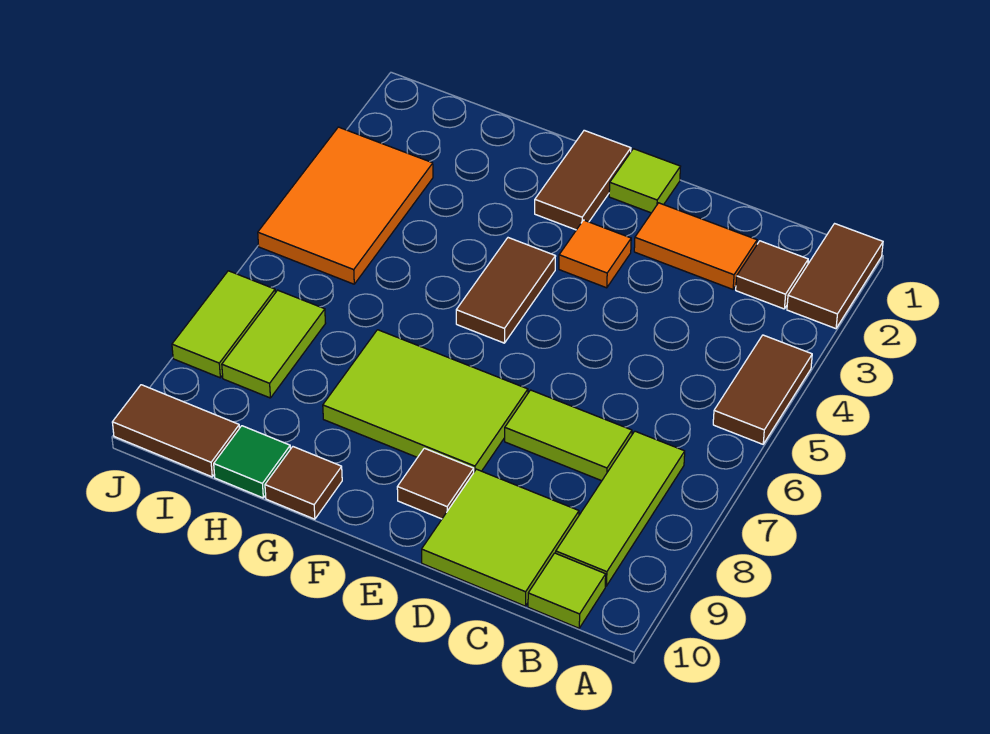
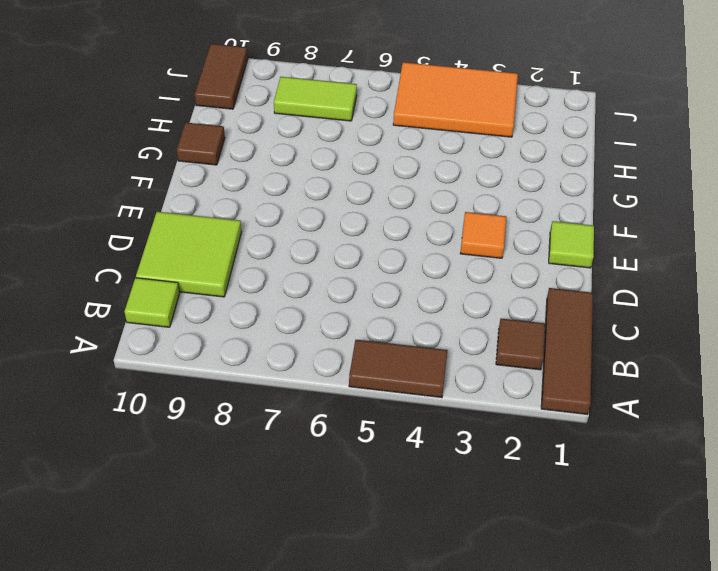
brown tile A1:C1 level 1 -> brown tile A1:A2 level 1
none -> lime tile B7:B9 level 1
none -> orange tile C2:D2 level 1
none -> lime tile C7:D7 level 1

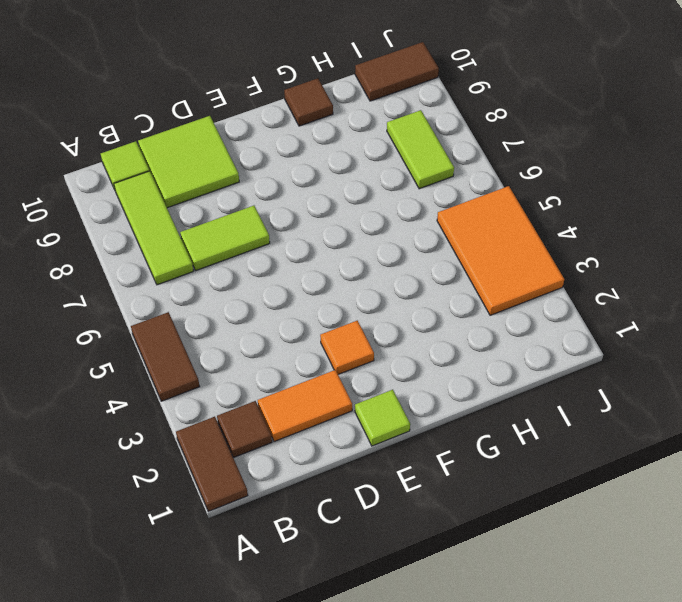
none -> lime tile E7:G8 level 1
none -> brown tile E9 level 1
none -> brown tile F1:F2 level 1

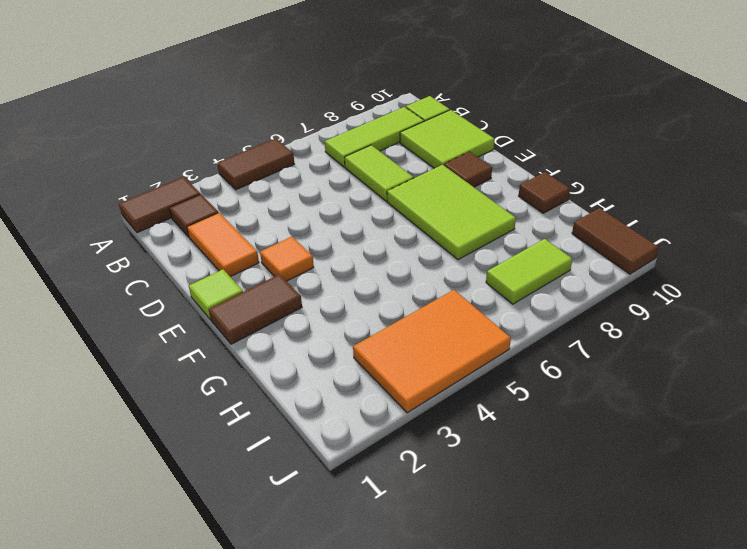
none -> brown tile F4:F5 level 1
none -> green tile H10 level 1
none -> lime tile J7:J8 level 1

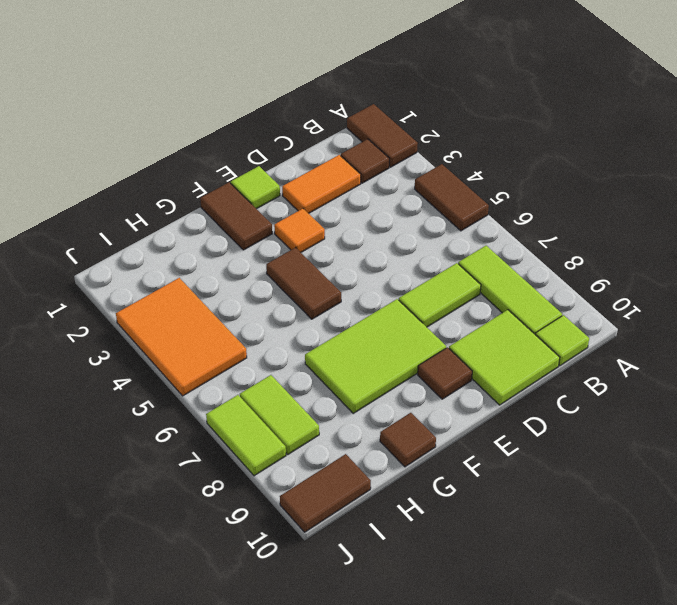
none -> green tile H10 level 1

